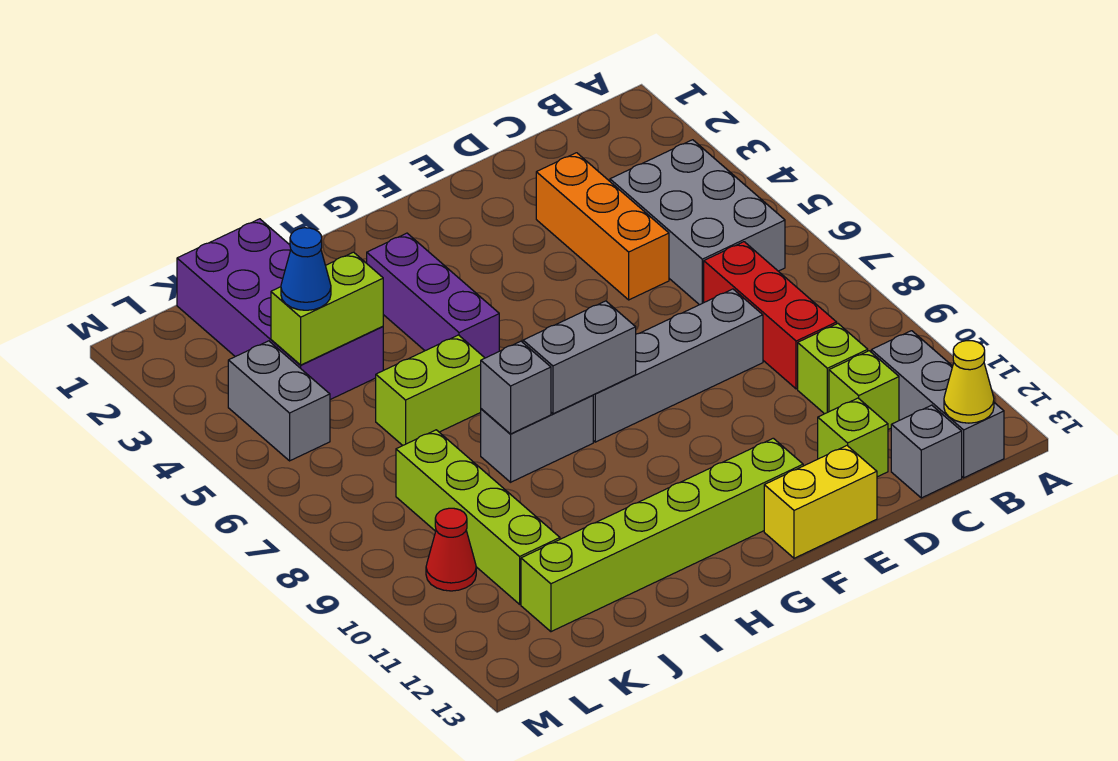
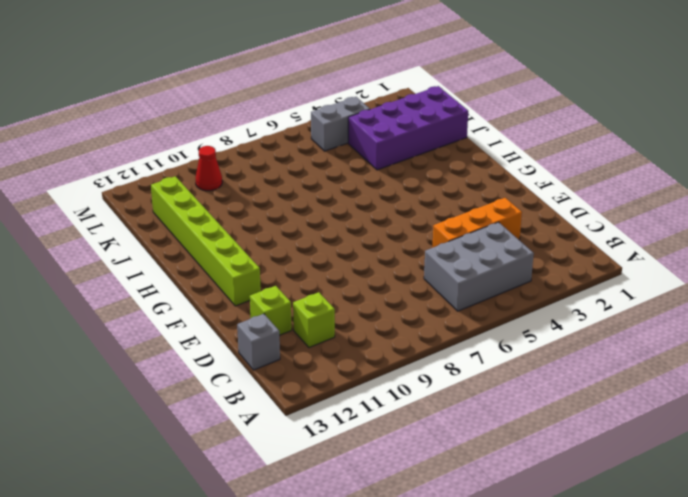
none -> grey brick B11:B13 level 1
none -> red brick C7:C9 level 1
none -> lime brick C10 level 1

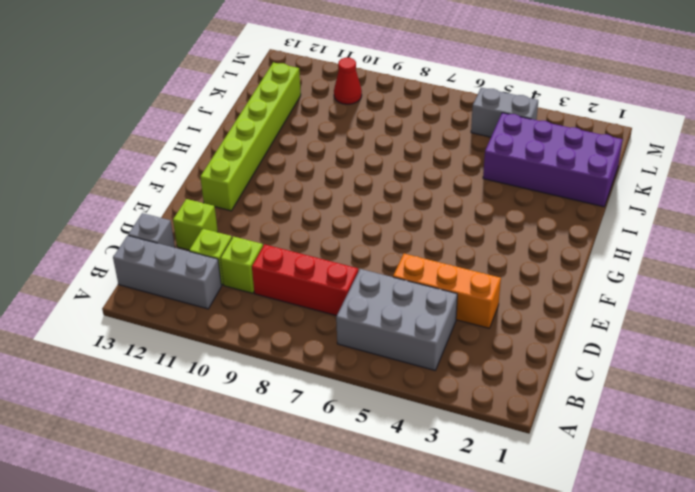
none -> grey brick D8:G8 level 1
none -> yellow brick E13:F13 level 1
none -> purple brick H3:H5 level 1

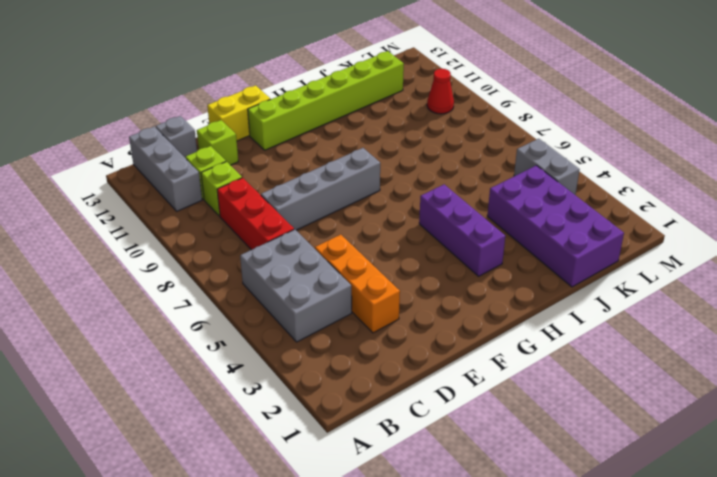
none -> grey brick H8:I8 level 1
none -> lime brick I6:J6 level 1
none -> lime brick K8:K11 level 1

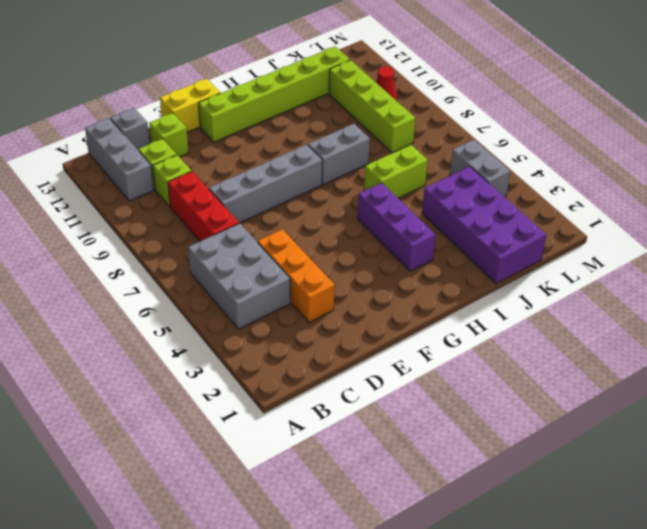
none -> yellow cone B13 level 2
none -> grey brick G8:H8 level 2
none -> grey brick I8 level 2

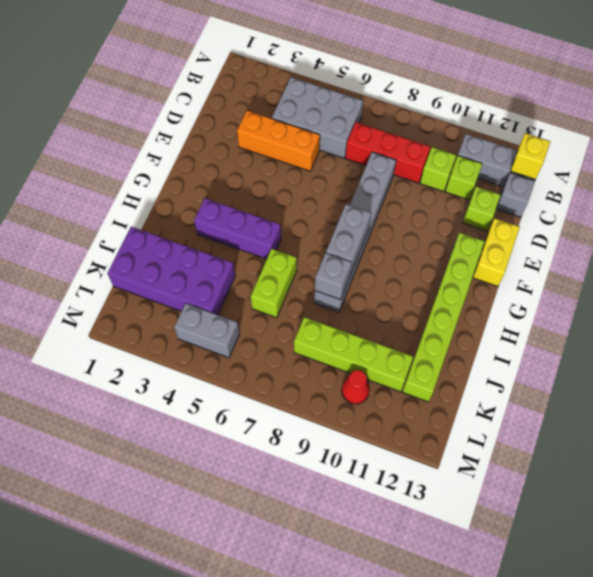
yellow brick B13 level 2 -> yellow cone B13 level 2
none -> lime brick J4:K4 level 2
none -> blue cone K4 level 3

